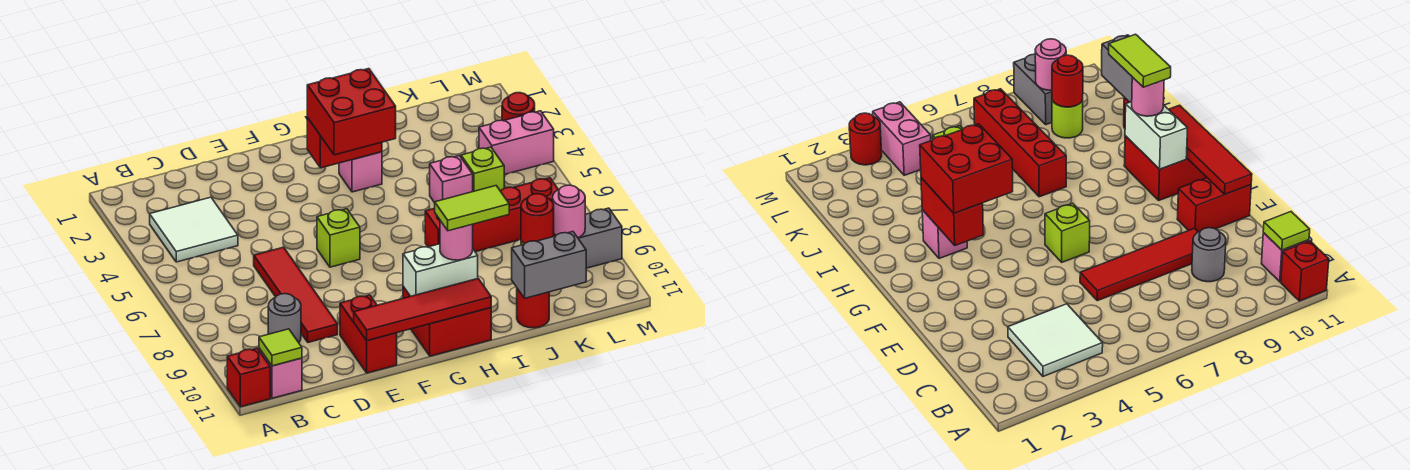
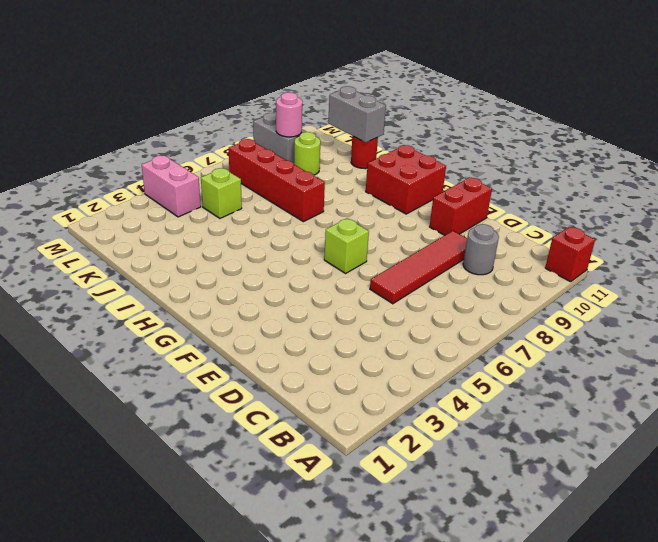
none -> white tile B3:C4 level 1
none -> pink brick B11 level 1
none -> pink brick H3 level 1

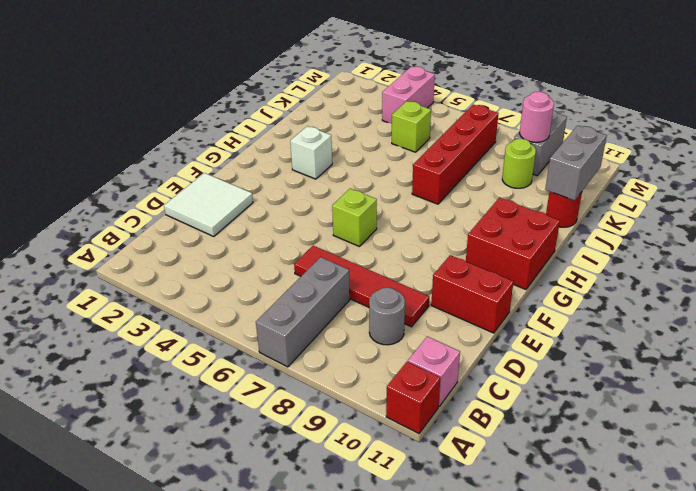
grey brick A7:C7 level 1 -> none
white tile D1:E2 level 1 -> white tile B3:C4 level 1
white brick H3 level 1 -> pink brick H3 level 1
none -> pink brick J5 level 1
none -> red round brick M3 level 1
none -> lime tile B11 level 2

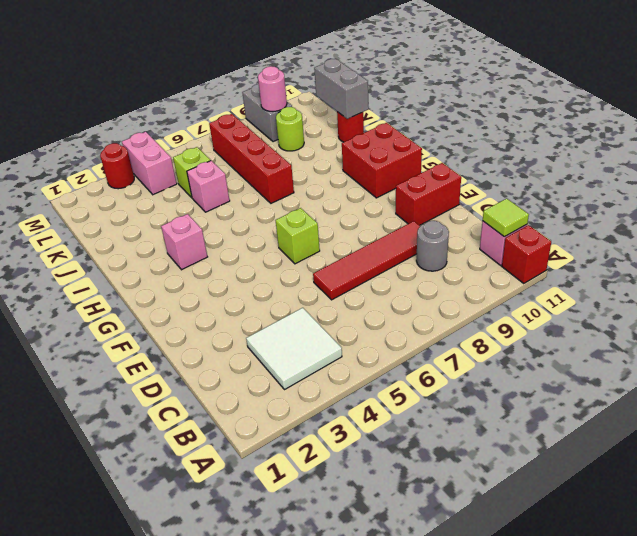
none -> red tile E11:H11 level 2
none -> red brick G3:H3 level 2
none -> white brick G10:H10 level 2

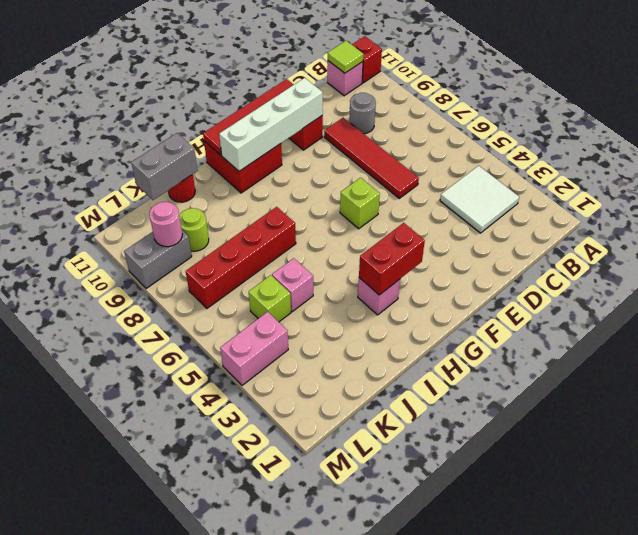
white brick E10:H10 level 2 -> white brick G10:H10 level 2
none -> red round brick M3 level 1
none -> red round brick K9 level 2
none -> red brick G3:H4 level 3

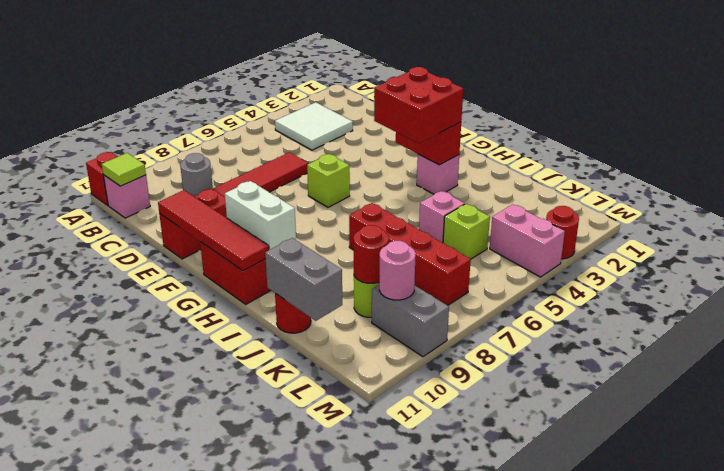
none -> pink round brick H10 level 3
none -> lime tile H10:I10 level 4

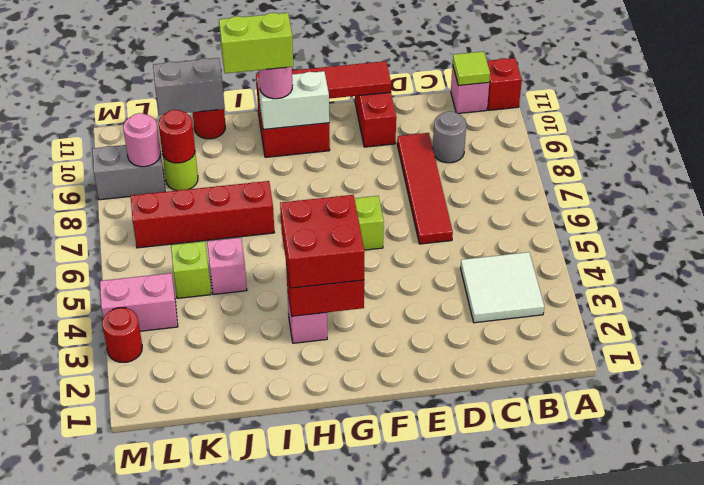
lime brick H10:I10 level 4 -> lime tile H10:I10 level 4

